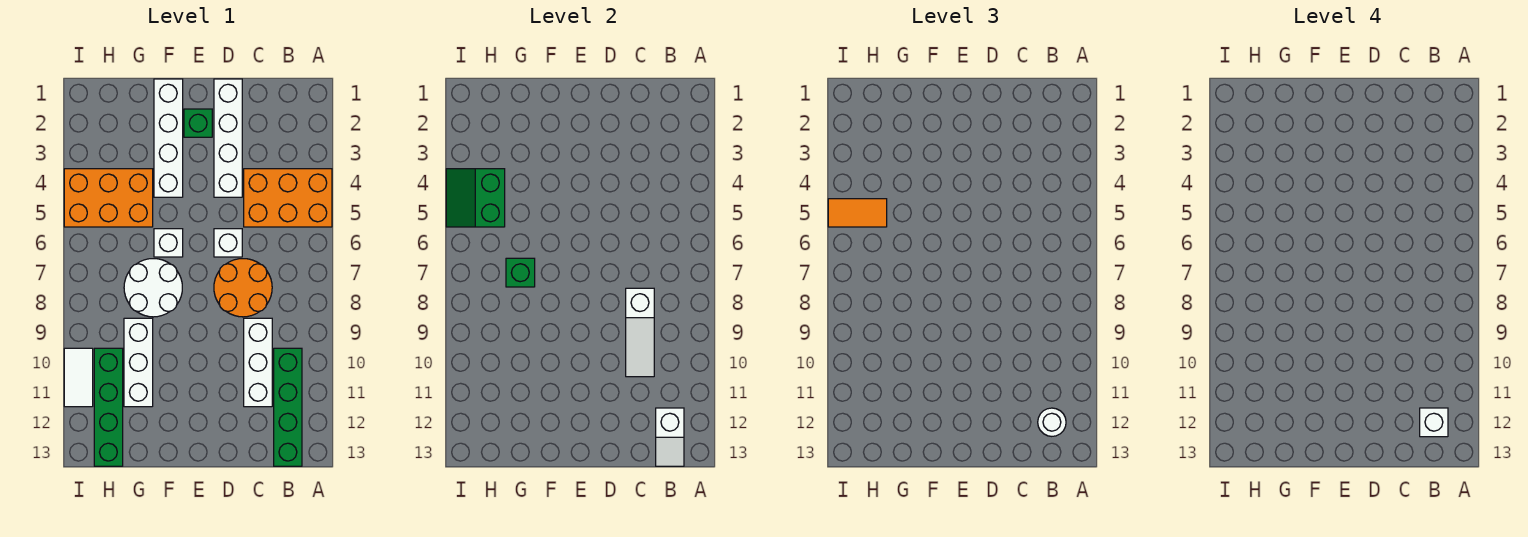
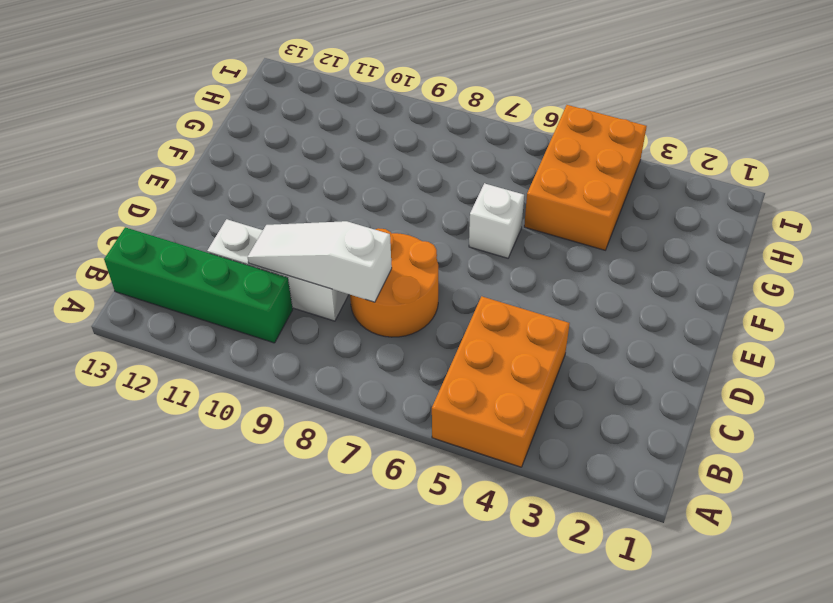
none -> white brick D1:D4 level 1
none -> white brick D6 level 1
none -> green brick E2 level 1

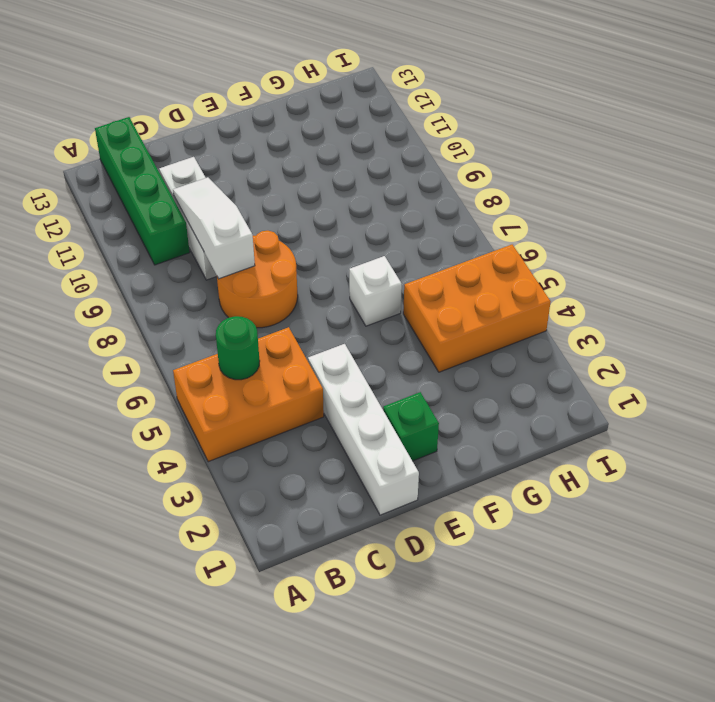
green round brick B5 level 2 -> none
none -> white brick D6 level 1
none -> white brick F1:F4 level 1
none -> white round brick F7:G8 level 1

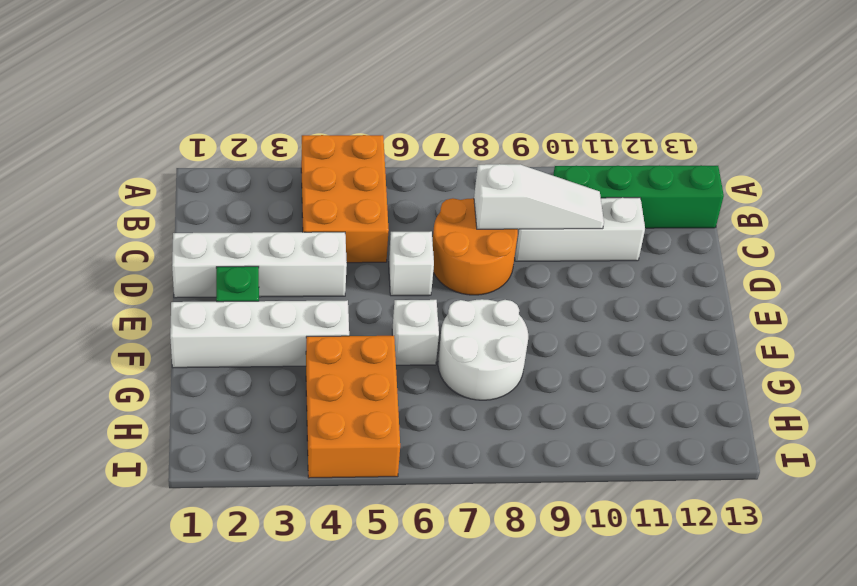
none -> white brick G9:G11 level 1
none -> green brick H10:H13 level 1
none -> white tile I10:I11 level 1

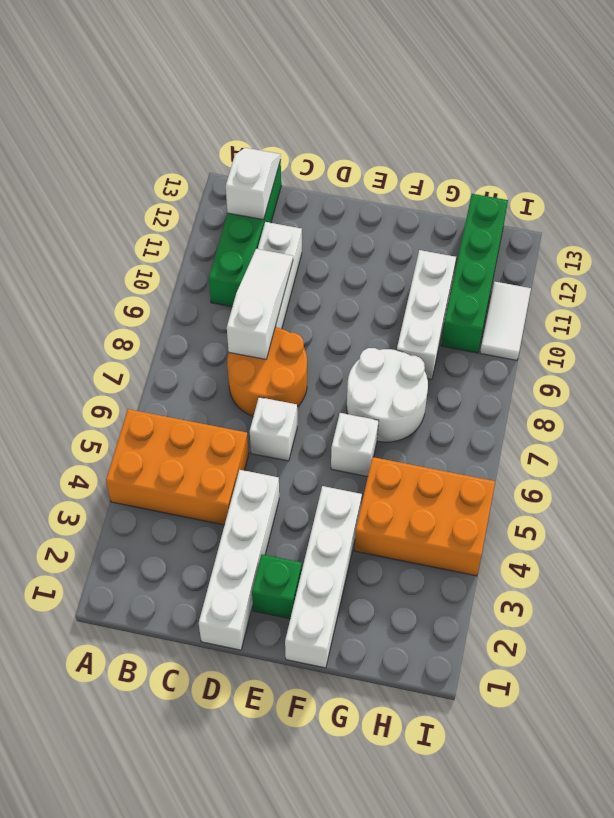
none -> green brick G7 level 2
none -> green slope H4:I5 level 2 top H
none -> white round brick B12 level 3

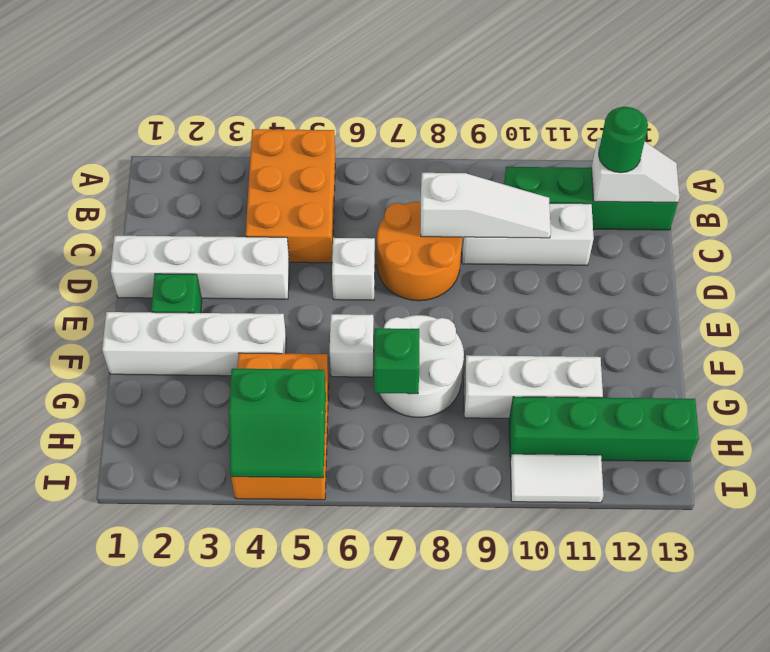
green round brick B12 level 3 -> white round brick B12 level 3
none -> orange tile H5:I5 level 3
none -> white brick B12 level 4

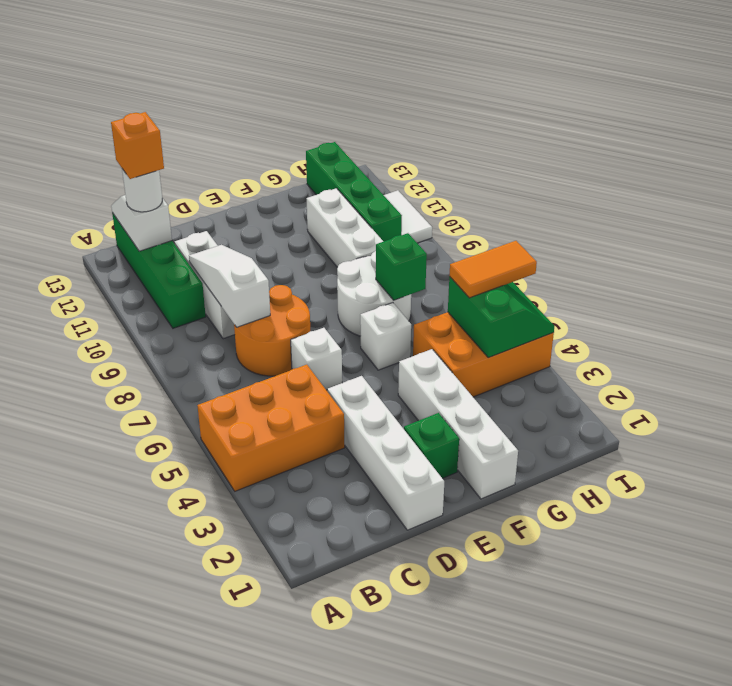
orange brick B12 level 4 -> white brick B12 level 4

